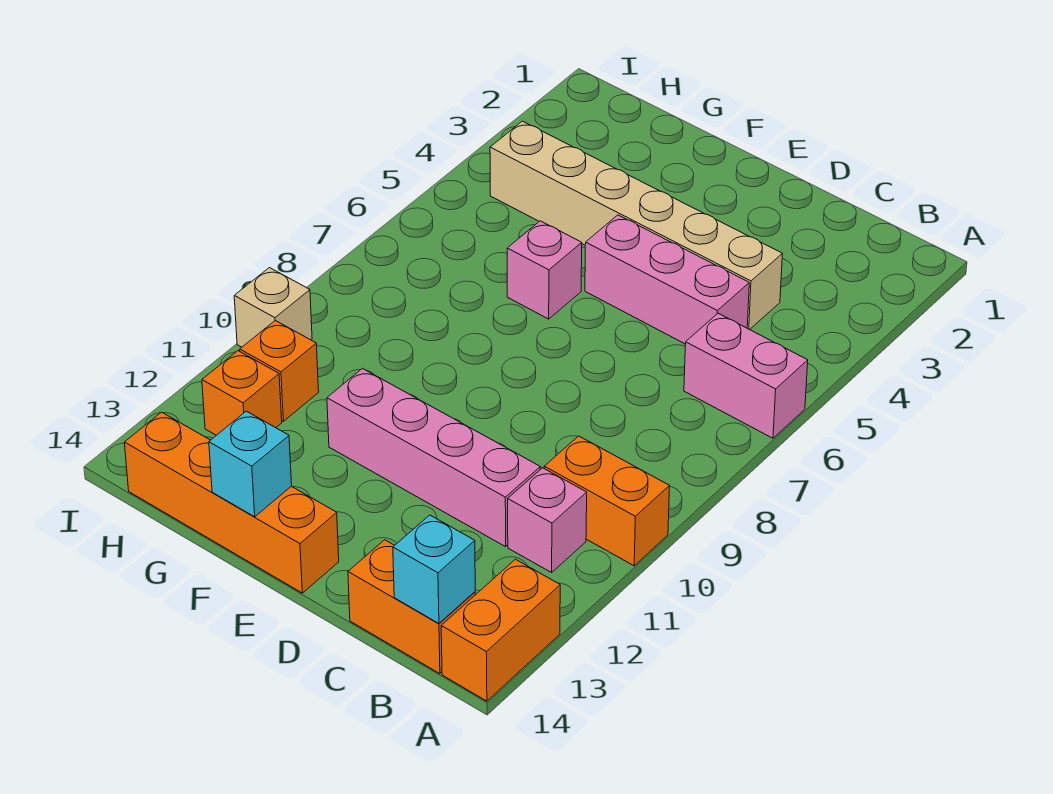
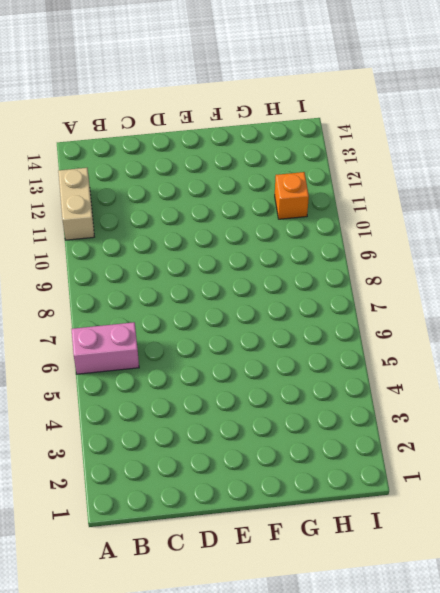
tan brick A11:A12 level 1 -> none
none -> orange brick A10:B10 level 1
none -> orange brick A13:A14 level 1
none -> pink brick B11 level 1

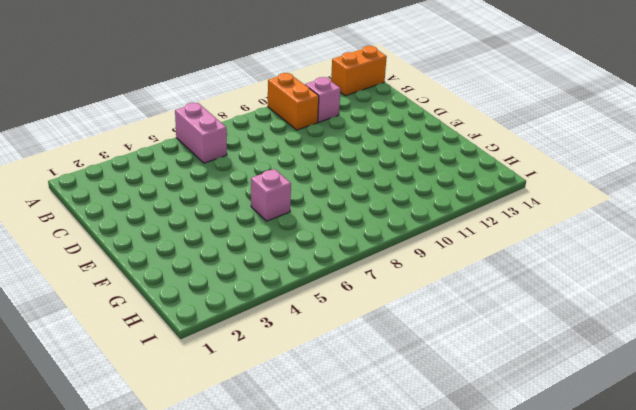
none -> orange brick B14:C14 level 1
none -> tan brick C4:H4 level 1
none -> pink brick C5:E5 level 1

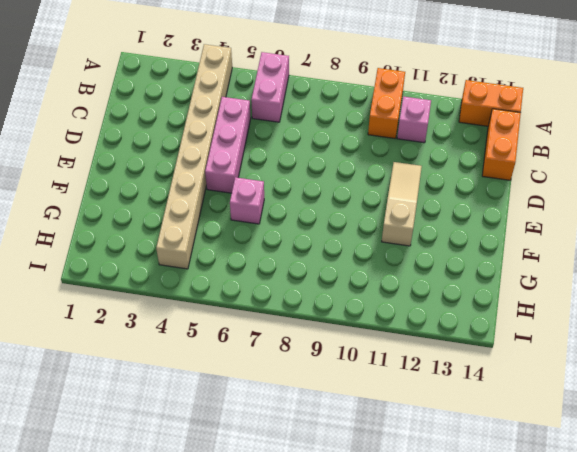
tan brick A4:H4 level 1 -> tan brick C4:H4 level 1
tan slope D11:F11 level 1 top F -> pink brick C11:F11 level 1
none -> orange brick E14:H14 level 1
none -> orange brick H11 level 1
none -> orange brick H12 level 1

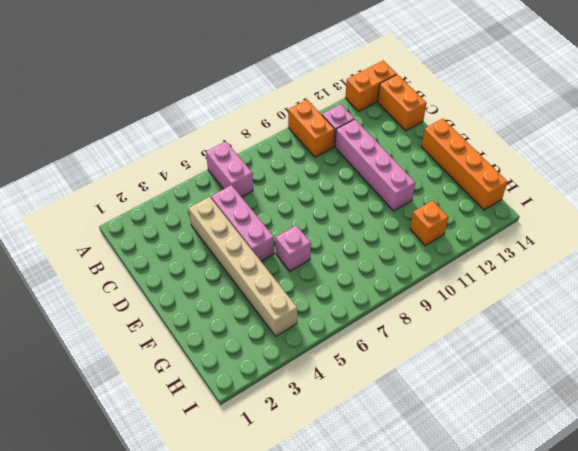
none -> orange brick H12 level 1
none -> tan brick I10 level 1
none -> cyan brick B14 level 2

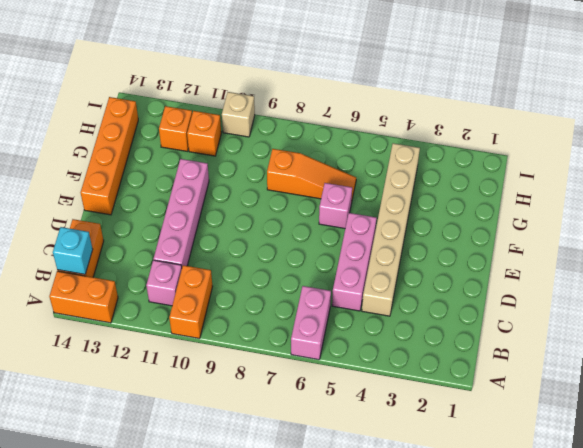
orange slope G6:G8 level 1 top 8 -> none
none -> cyan brick F14 level 2

